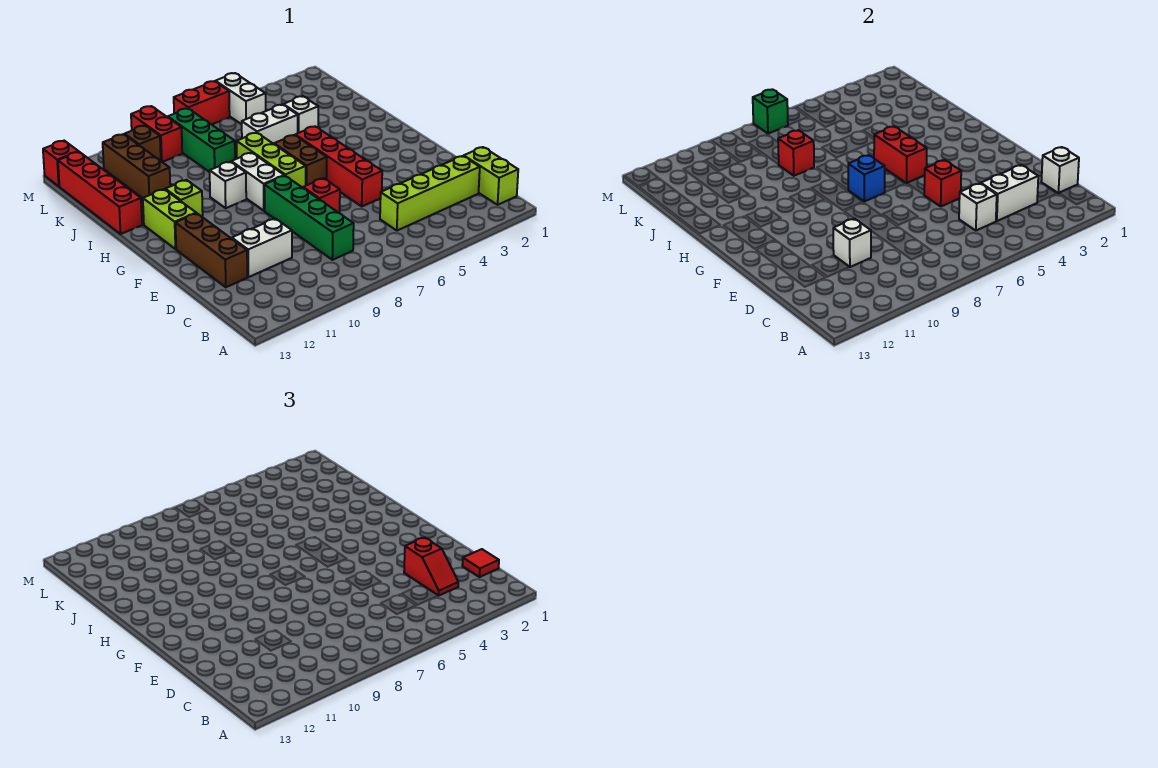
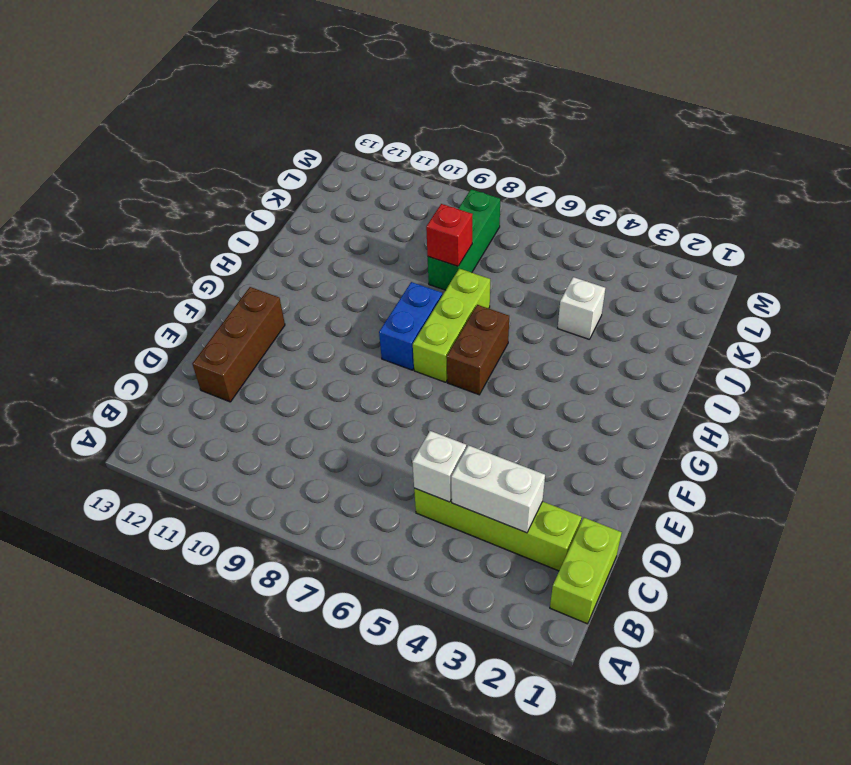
blue brick G8:H8 level 1 -> white brick G8:H8 level 1
none -> green brick C8:F8 level 1
none -> white brick D10:D11 level 1
none -> red brick E5:H5 level 1
none -> red brick E7 level 1

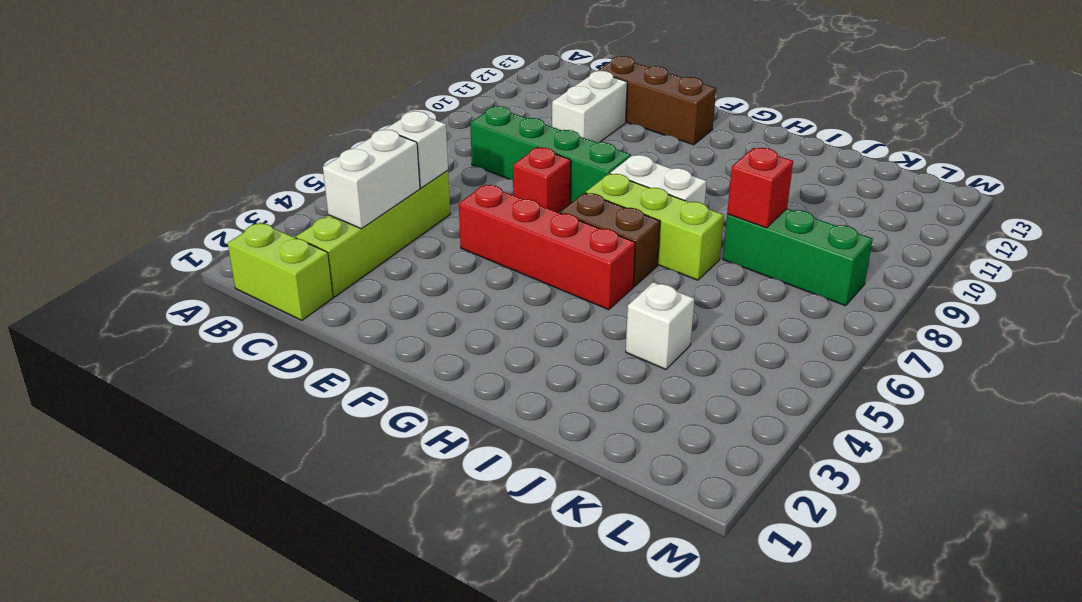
none -> lime brick G12:H12 level 1
none -> white brick H9 level 1
none -> lime brick H11 level 1
none -> red brick I13:L13 level 1

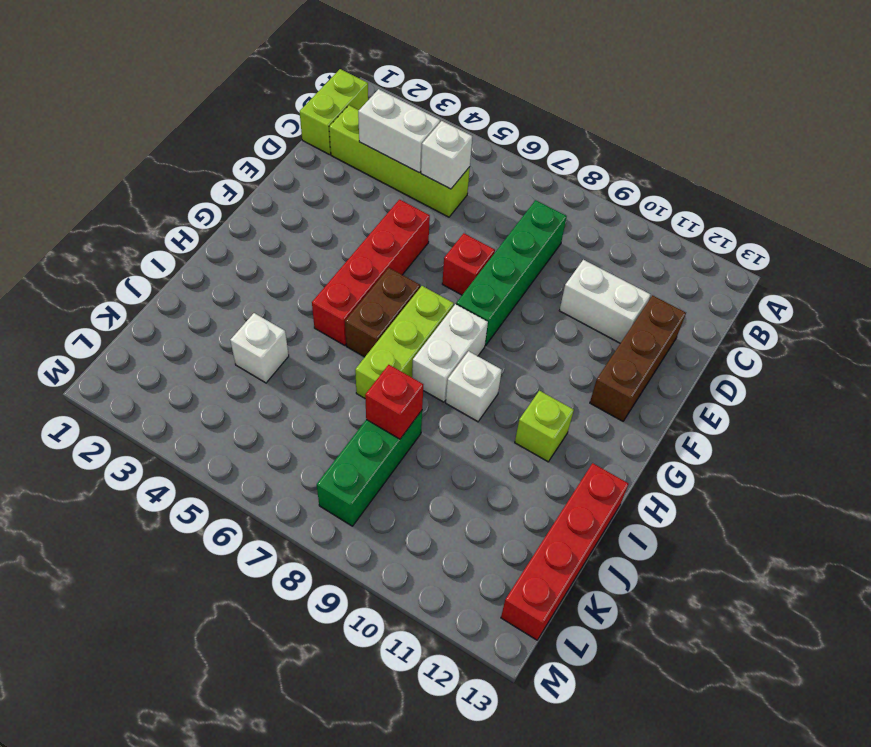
none -> lime brick G12:H12 level 1
none -> white brick J5:J6 level 1
none -> brown brick J11:L11 level 1
none -> white brick L5:M5 level 1

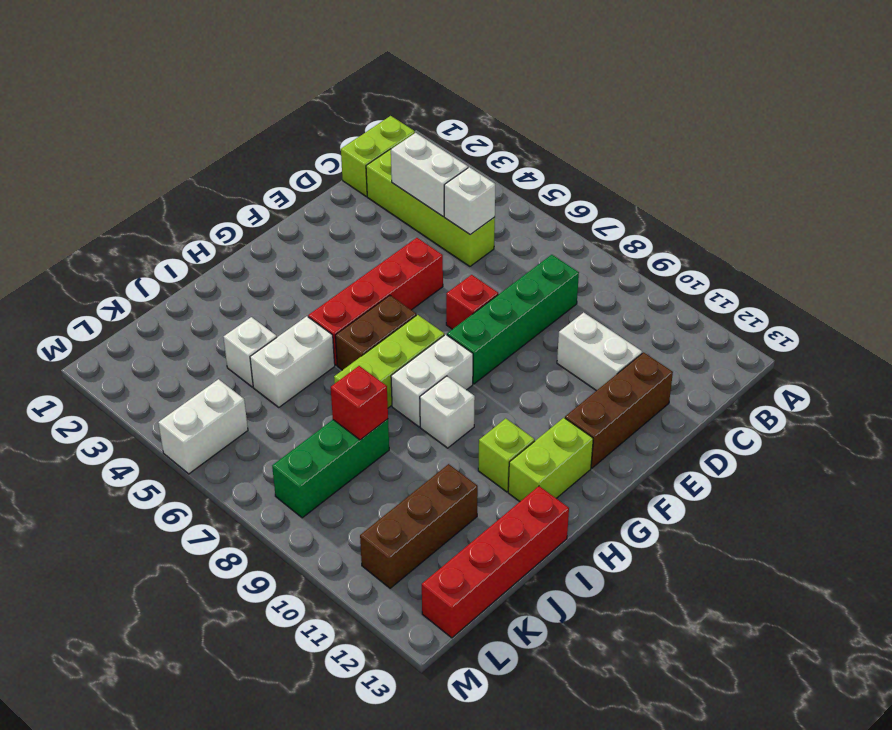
white brick I5:J5 level 1 -> white brick J5:J6 level 1
none -> red brick L9:M9 level 1
none -> brown brick L10 level 1
none -> red brick M6:M7 level 1
none -> red brick M13 level 1

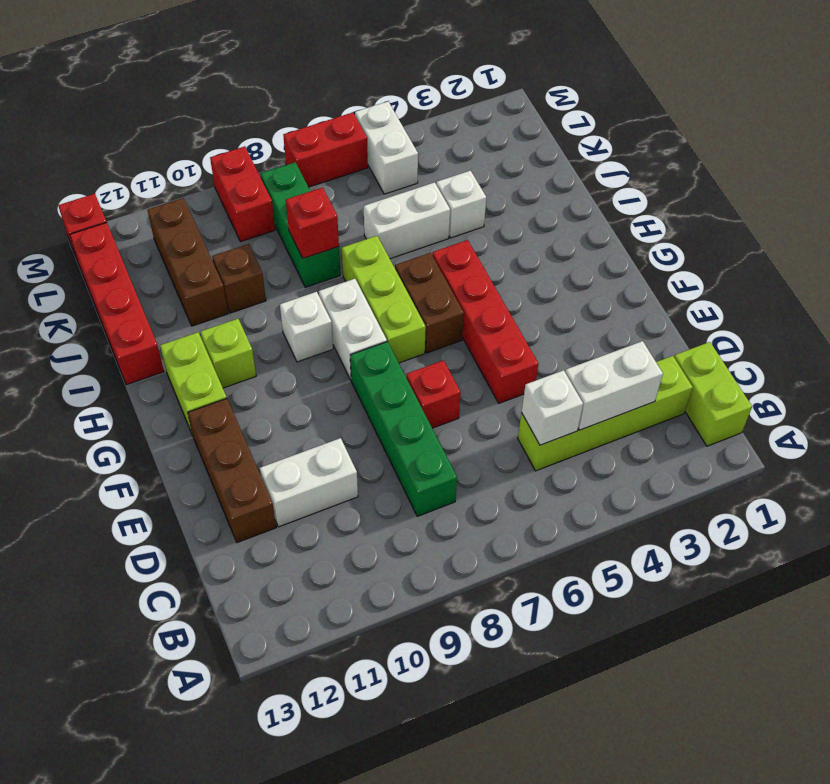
brown brick J10 level 1 -> brown brick L10 level 1
none -> white brick C1 level 2
none -> white brick D10 level 2
none -> red brick E5 level 2
none -> red brick G5:H5 level 2

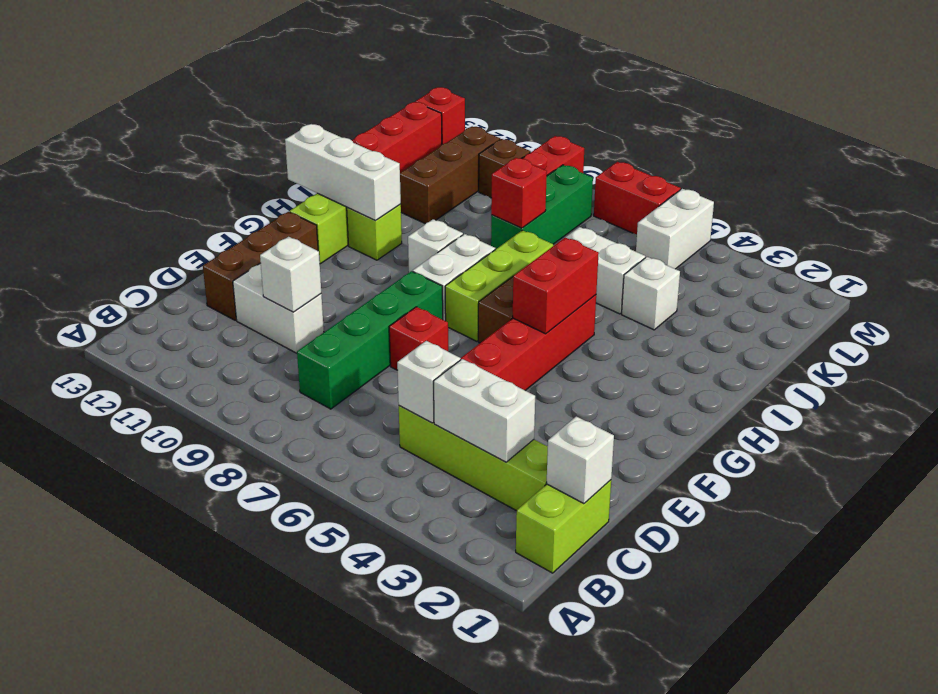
white brick H11:H13 level 2 -> none
none -> red brick E5 level 2
none -> blue brick G7 level 2
none -> green brick M7 level 2
none -> red tile C1 level 3

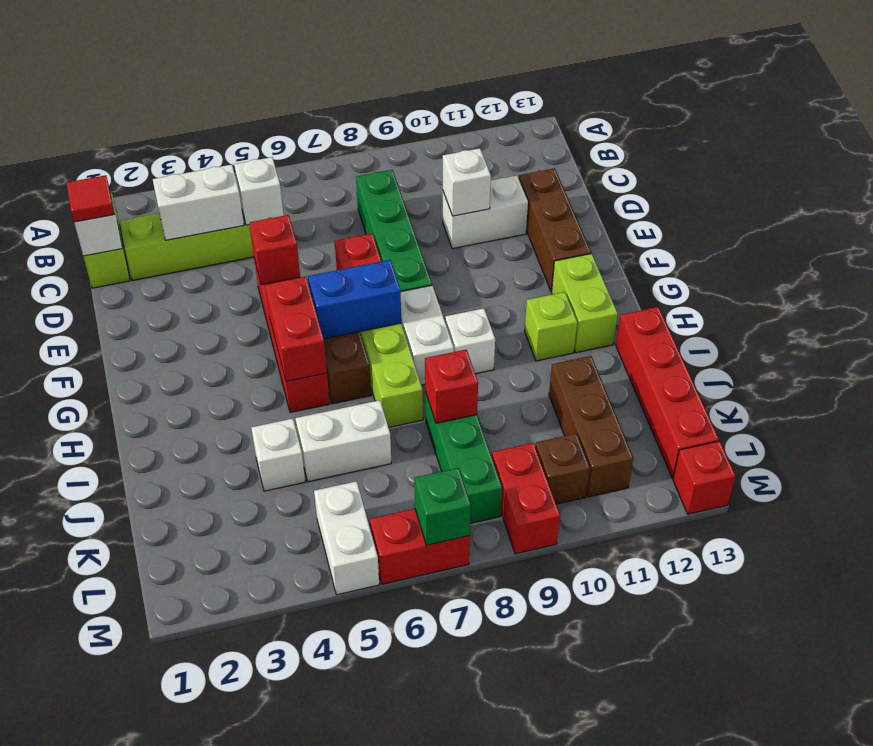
blue brick G6:G7 level 2 -> blue brick G7 level 2
none -> red slope C3:D3 level 3 top D

